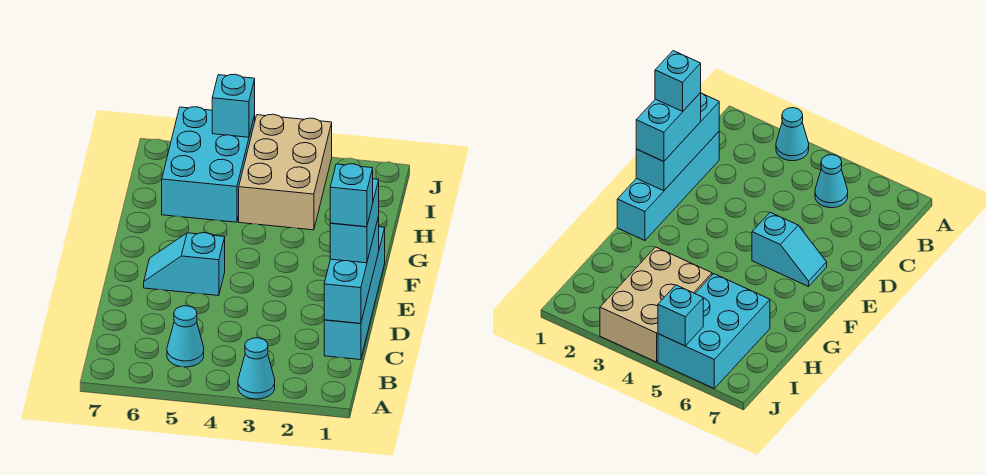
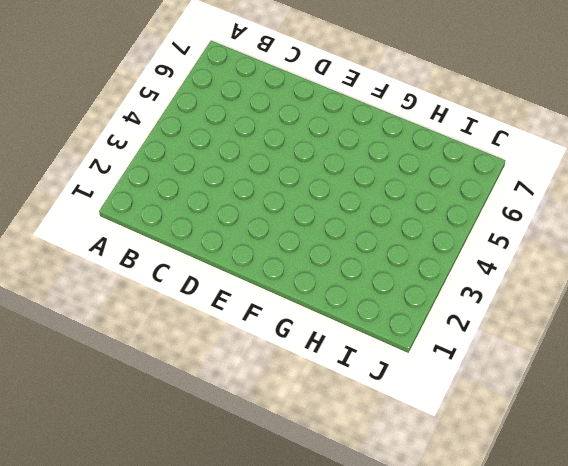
none -> cyan cone A3 level 1
none -> cyan cone B5 level 1

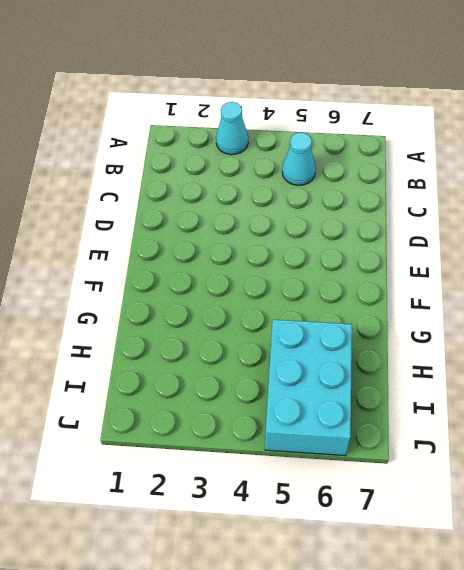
none -> cyan brick C1:F1 level 1
none -> cyan slope E5:E6 level 1 top 5

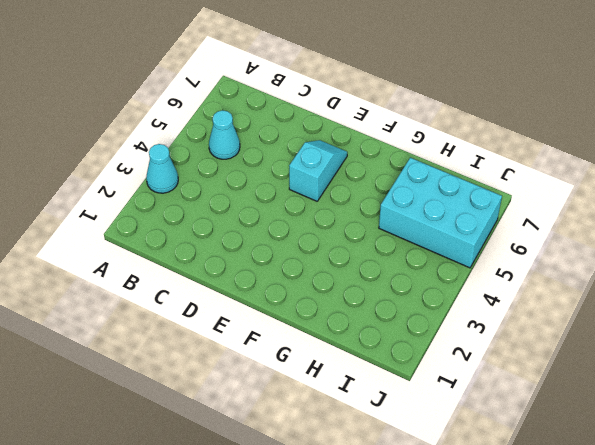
none -> cyan brick C1:F1 level 1
none -> tan brick H3:J4 level 1

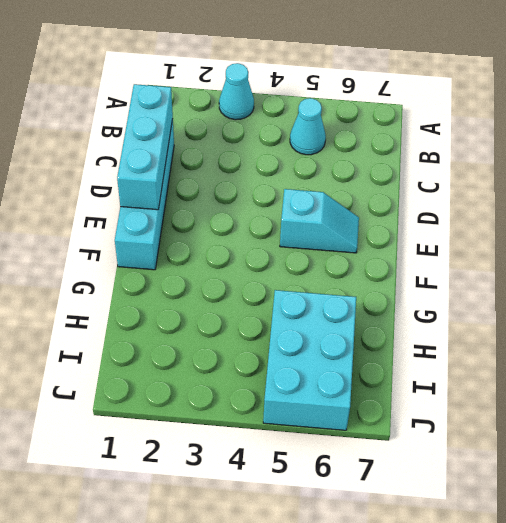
none -> tan brick H3:J4 level 1
none -> cyan brick J5 level 2

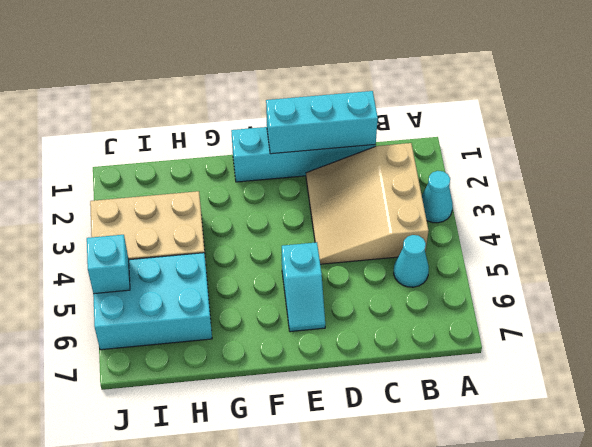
tan slope B2:D4 level 1 top B -> none
none -> cyan brick D1:E1 level 3
none -> cyan brick D1 level 4

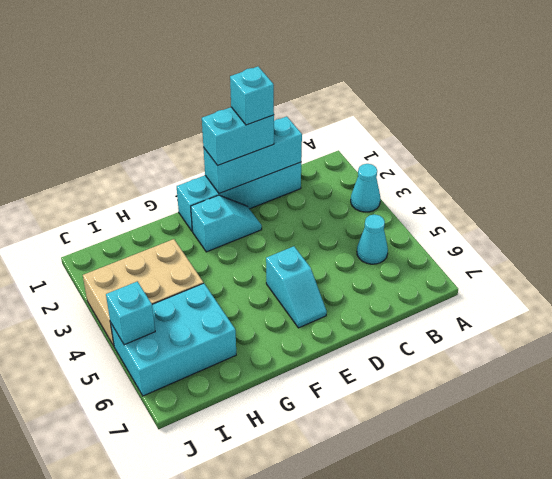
cyan slope E2:F2 level 1 top F -> none

